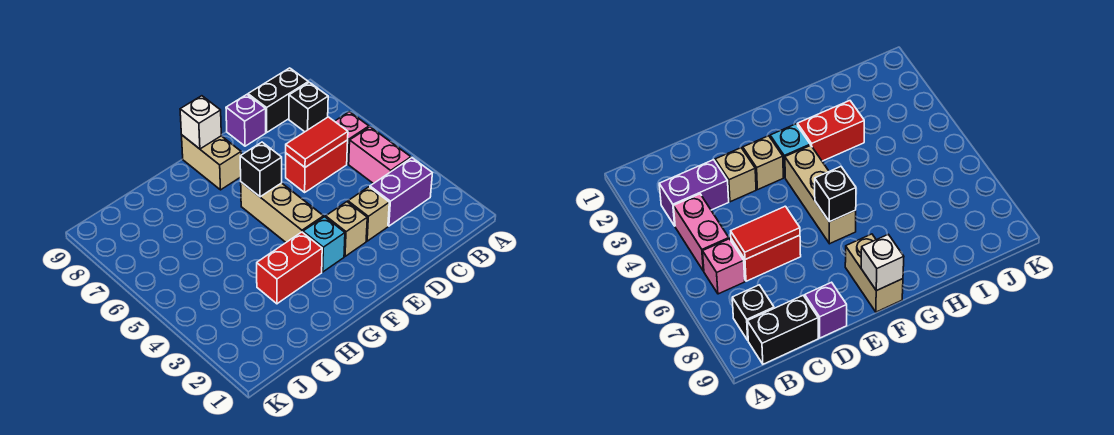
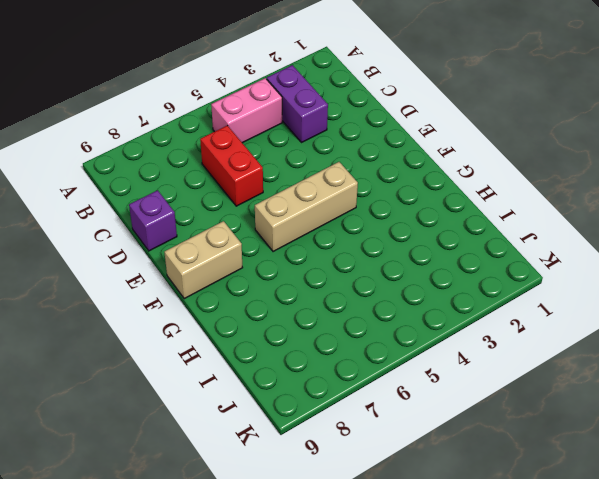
none -> pink brick B6 level 1
none -> black brick B8 level 1
none -> black brick B9:C9 level 1

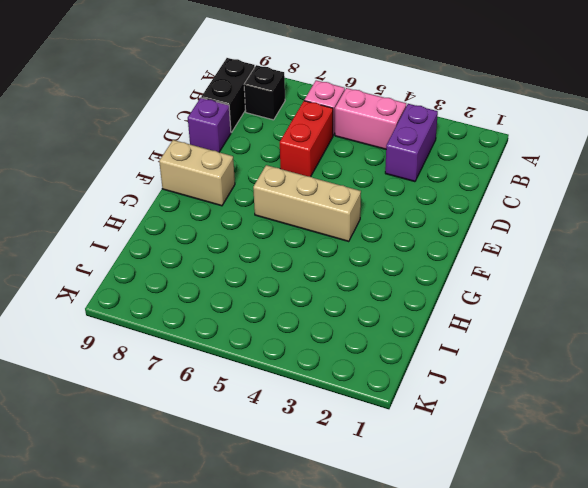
none -> tan brick D3 level 1
none -> tan brick E3 level 1
none -> cyan brick F3 level 1

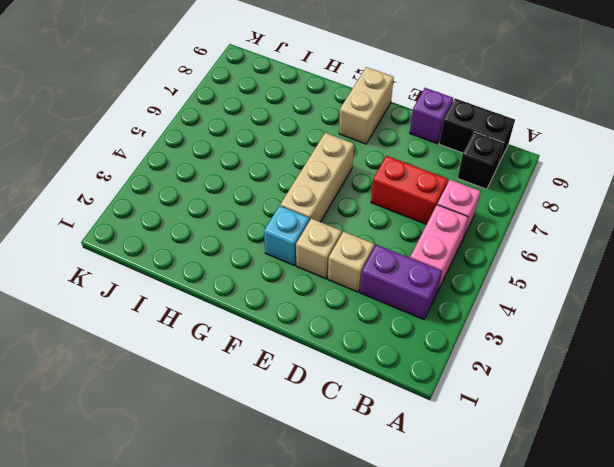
none -> red brick G3:H3 level 1
none -> red tile C6:D6 level 2
none -> black brick F6 level 2

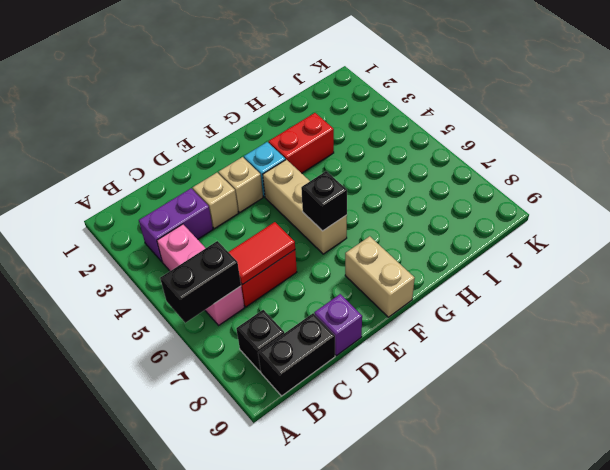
black brick A6:B6 level 2 -> none
none -> white brick F9 level 2

